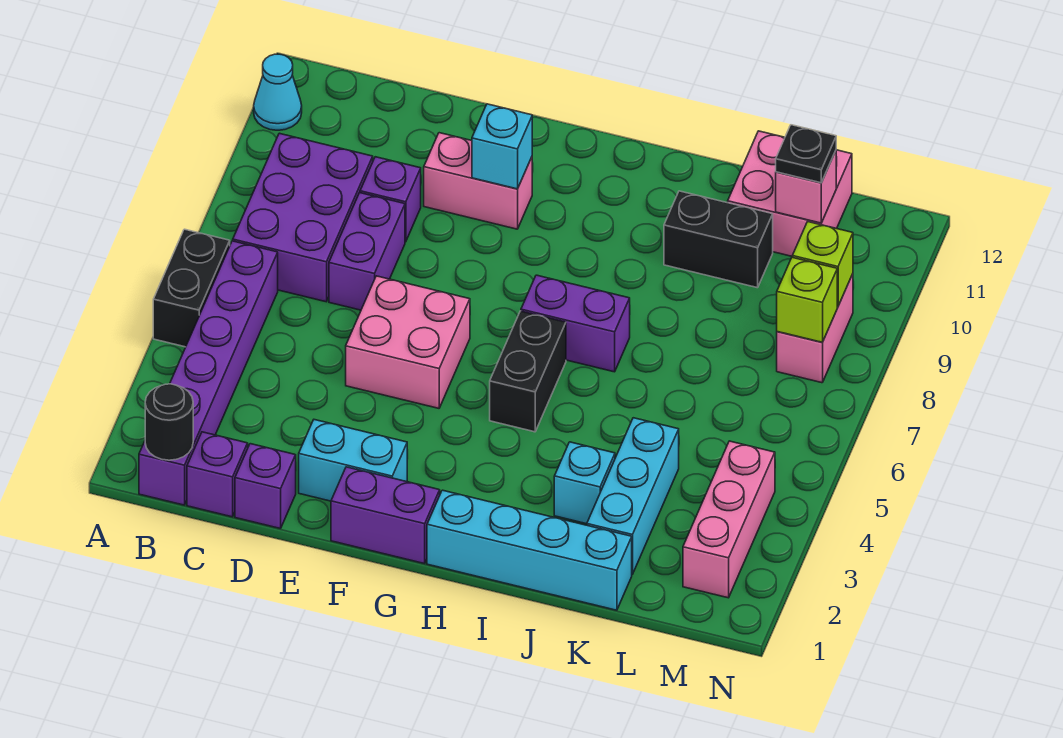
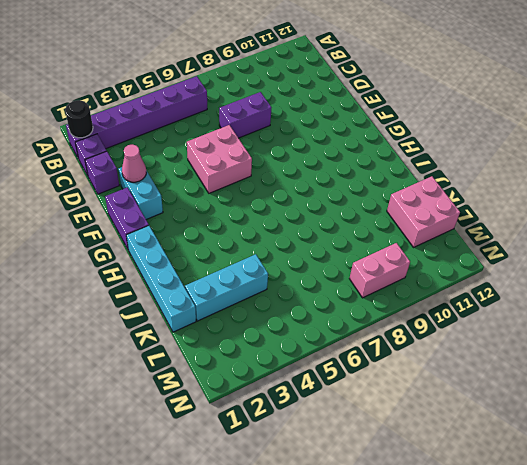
pink cone E2 level 2 -> none
none -> black brick A5:A6 level 1
none -> cyan cone A11 level 1
none -> purple brick B7:C9 level 1

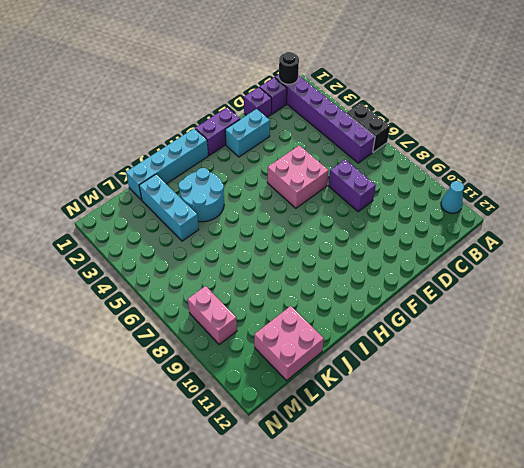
cyan round brick I3:J4 level 1 -> cyan brick J3 level 1
none -> purple brick B7:C9 level 1
none -> purple brick D9 level 1
none -> pink brick E10:F10 level 1

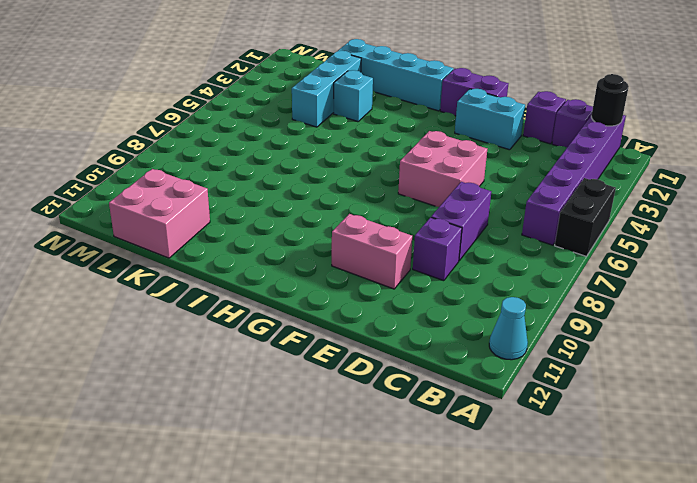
none -> purple brick B7:C9 level 1
none -> black brick H5:H6 level 1
none -> purple brick H7:I7 level 1

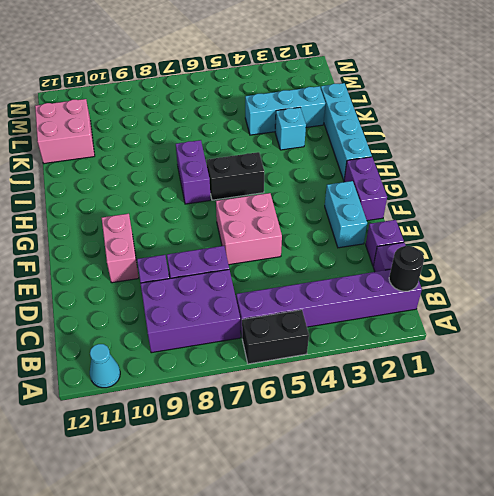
none -> black brick J10:K10 level 1
none -> pink brick M2:M4 level 1
none -> pink brick M8:M9 level 1

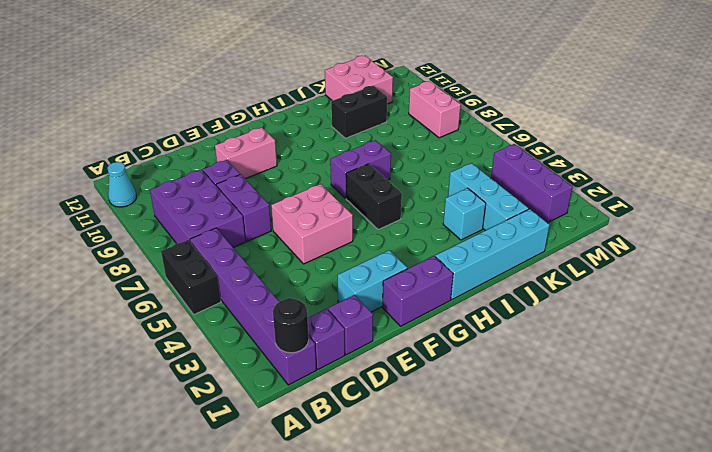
purple brick M2:M4 level 1 -> pink brick M2:M4 level 1
none -> cyan brick F10 level 2
none -> pink brick L11 level 2
none -> lime brick M8 level 2

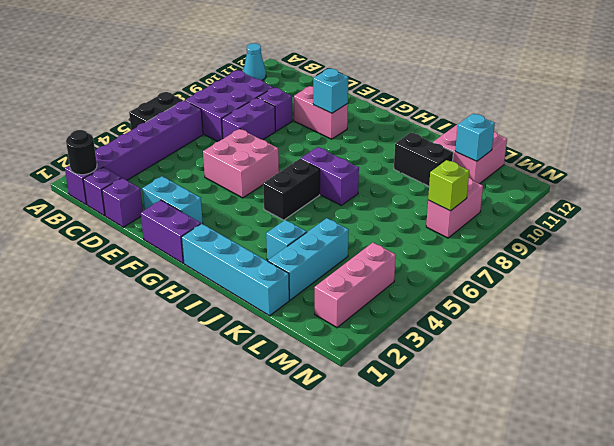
cyan brick L11 level 2 -> pink brick L11 level 2
none -> lime brick M9 level 2
none -> black plate L11 level 3

